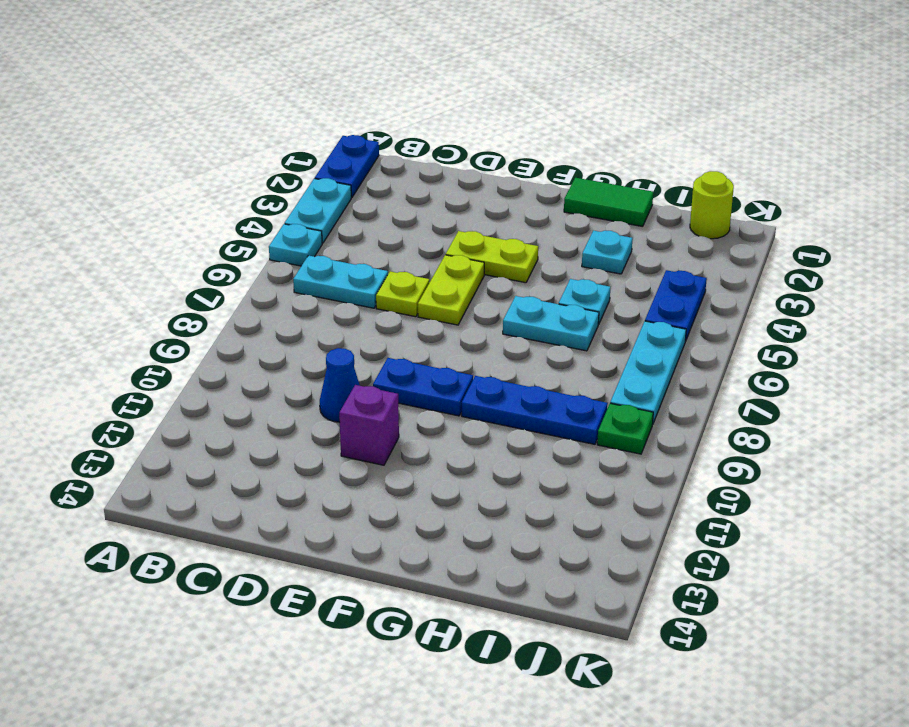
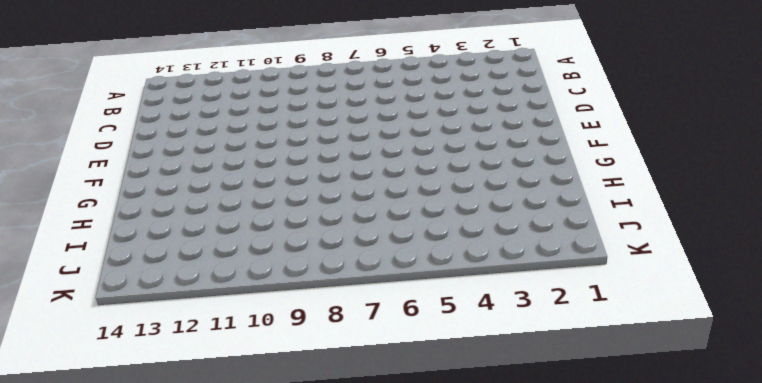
none -> blue plate A1:A2 level 1
none -> cyan plate A3:A4 level 1
none -> cyan plate A5 level 1

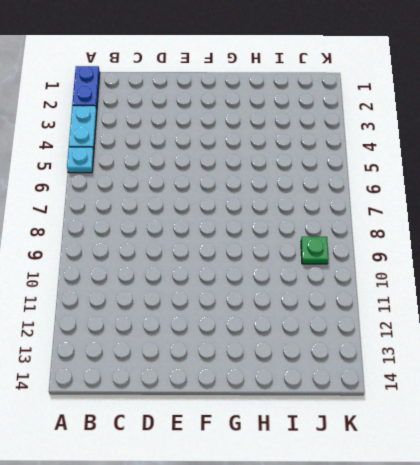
none -> cyan plate B6:C6 level 1
none -> lime plate D6 level 1
none -> blue cone D10 level 1

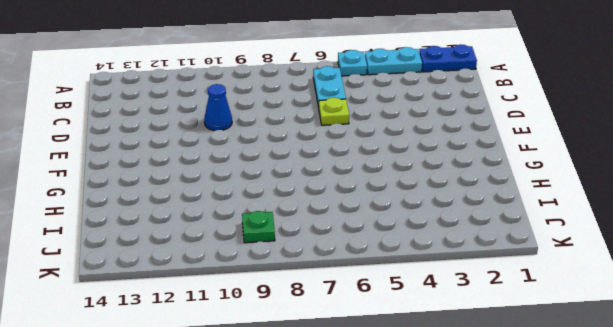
none -> lime plate E4:F4 level 1
none -> lime plate E5:E6 level 1
none -> blue plate E9:F9 level 1

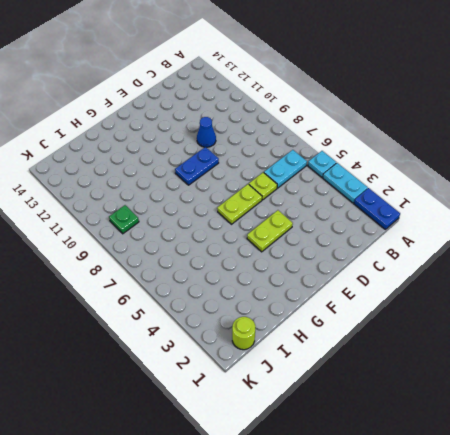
lime plate E6:F6 level 1 -> lime plate E5:E6 level 1
none -> purple brick E11 level 1
none -> green tile G1:H1 level 1
none -> cyan plate G6:H6 level 1

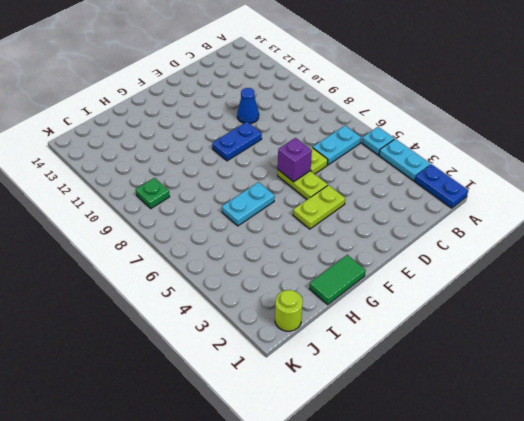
purple brick E6 level 2 -> purple brick E11 level 1
none -> blue plate G9:I9 level 1
none -> cyan plate H3 level 1
none -> cyan plate H5 level 1

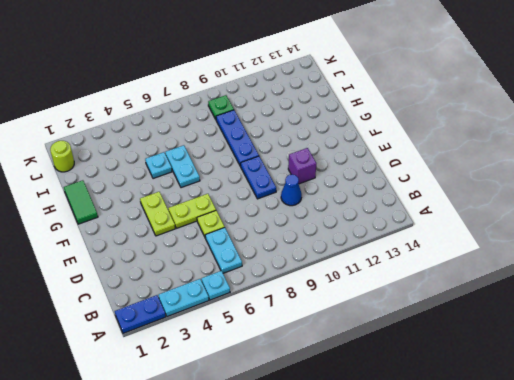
none -> cyan plate H3 level 1
none -> blue plate J4:J5 level 1
none -> cyan plate J6:J8 level 1

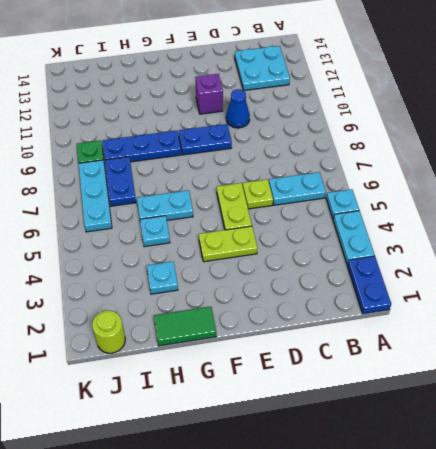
cyan plate B12:C13 level 1 -> none
blue plate I7:I8 level 1 -> blue plate J4:J5 level 1

